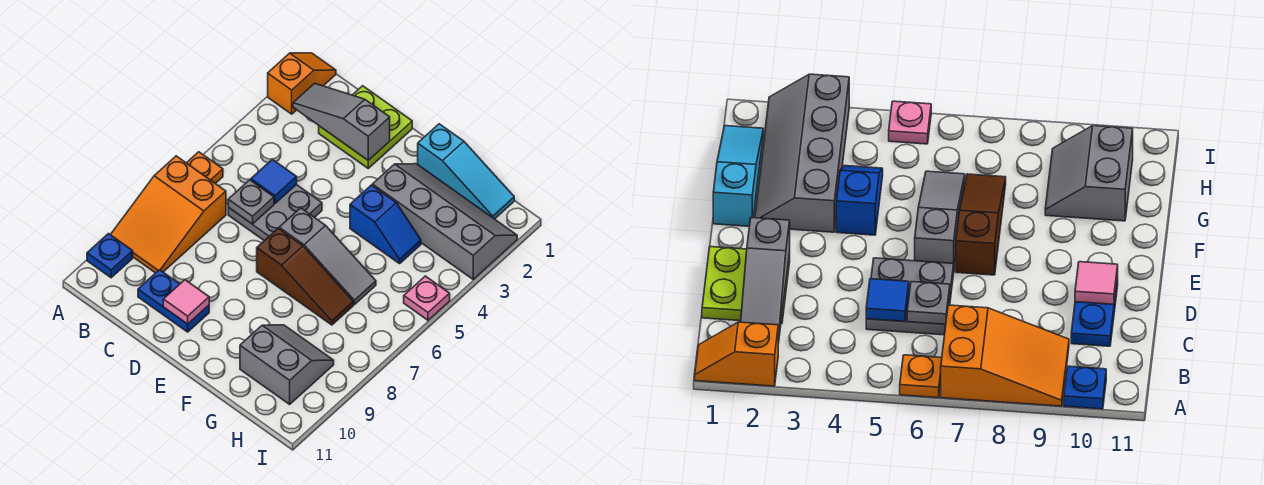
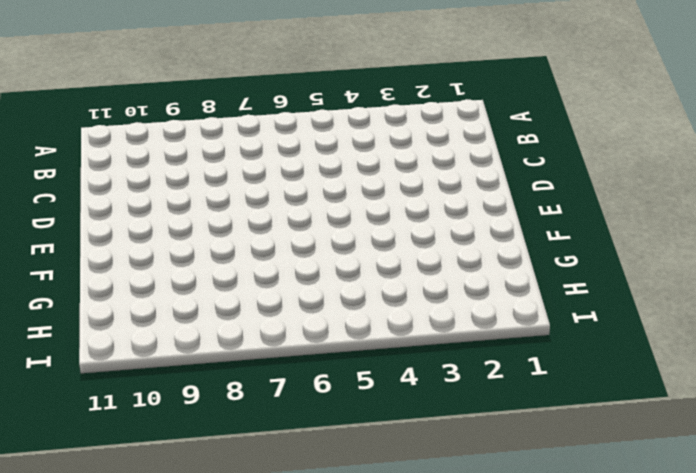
none -> orange slope A1:A2 level 1 top 2
none -> orange plate A6 level 1
none -> orange slope A7:B9 level 1 top 7

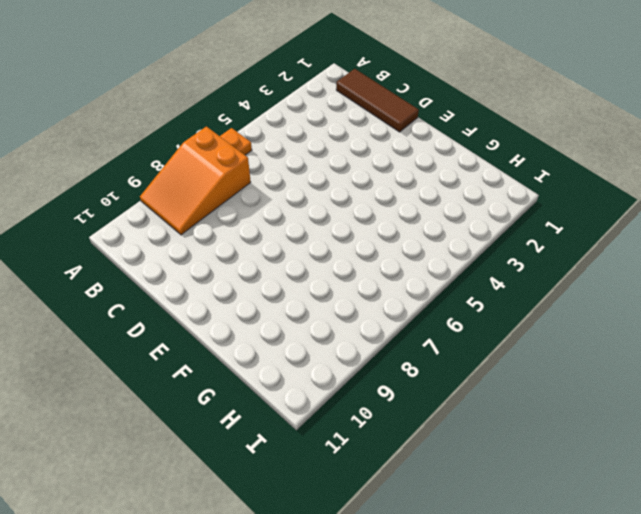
brown tile B1:D1 level 1 -> lime plate C1:D2 level 1
none -> orange slope A1:A2 level 1 top 2
none -> blue plate A10 level 1
none -> grey plate C5:D6 level 1

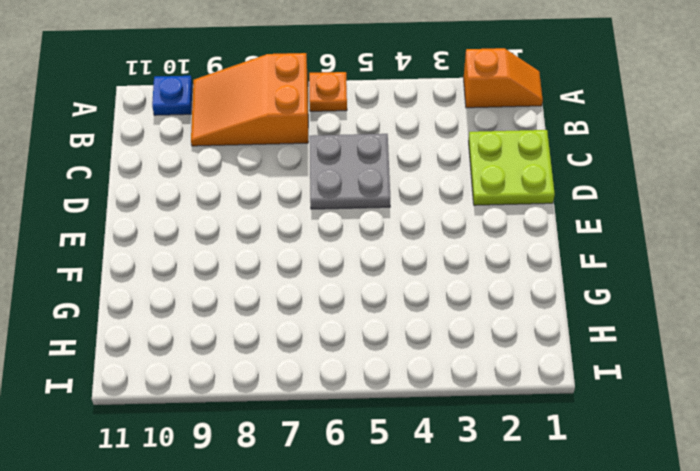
none -> blue plate C10:D10 level 1
none -> grey slope E6:G6 level 1 top E
none -> brown slope E7:G7 level 1 top E

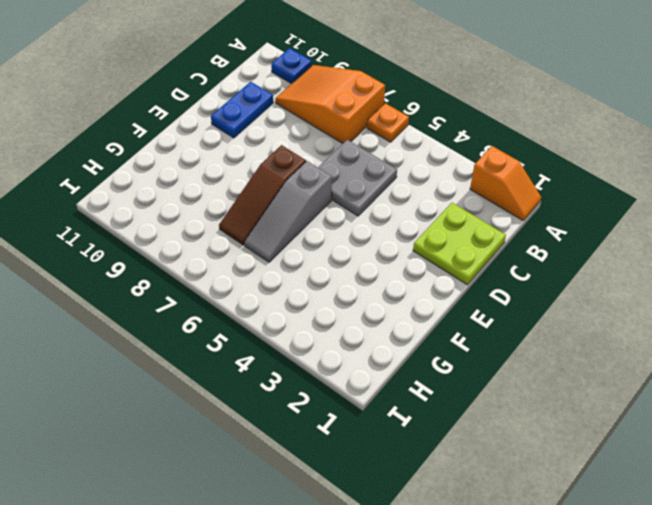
none -> cyan slope F1:H1 level 1 top F
none -> grey slope F2:I3 level 1 top 3
none -> blue slope F4:G4 level 1 top F

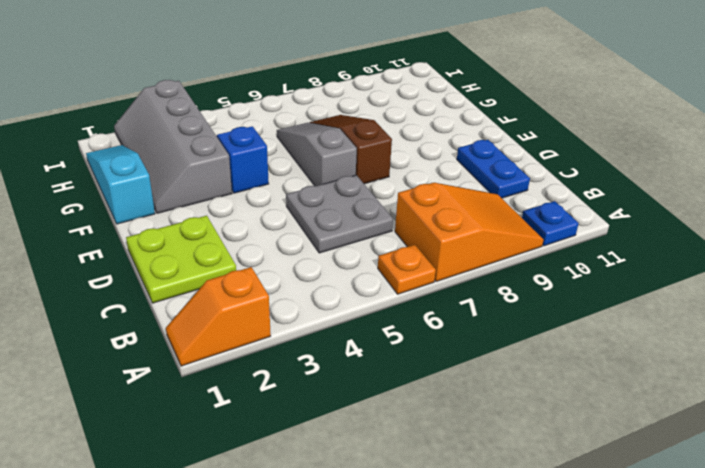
none -> grey slope G9:H10 level 1 top 10
none -> pink plate I5 level 1
none -> grey slope B2:D2 level 2 top D

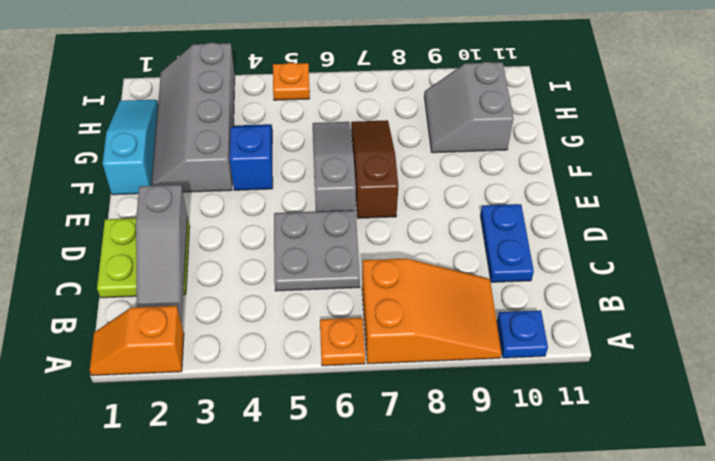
orange plate I5 level 1 -> pink plate I5 level 1
none -> blue tile C5 level 2
none -> grey plate C6 level 2
none -> pink tile D10 level 2

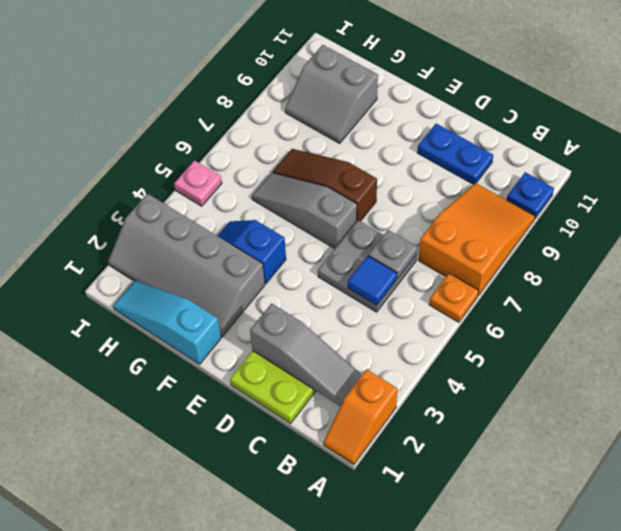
none -> pink tile D10 level 2

